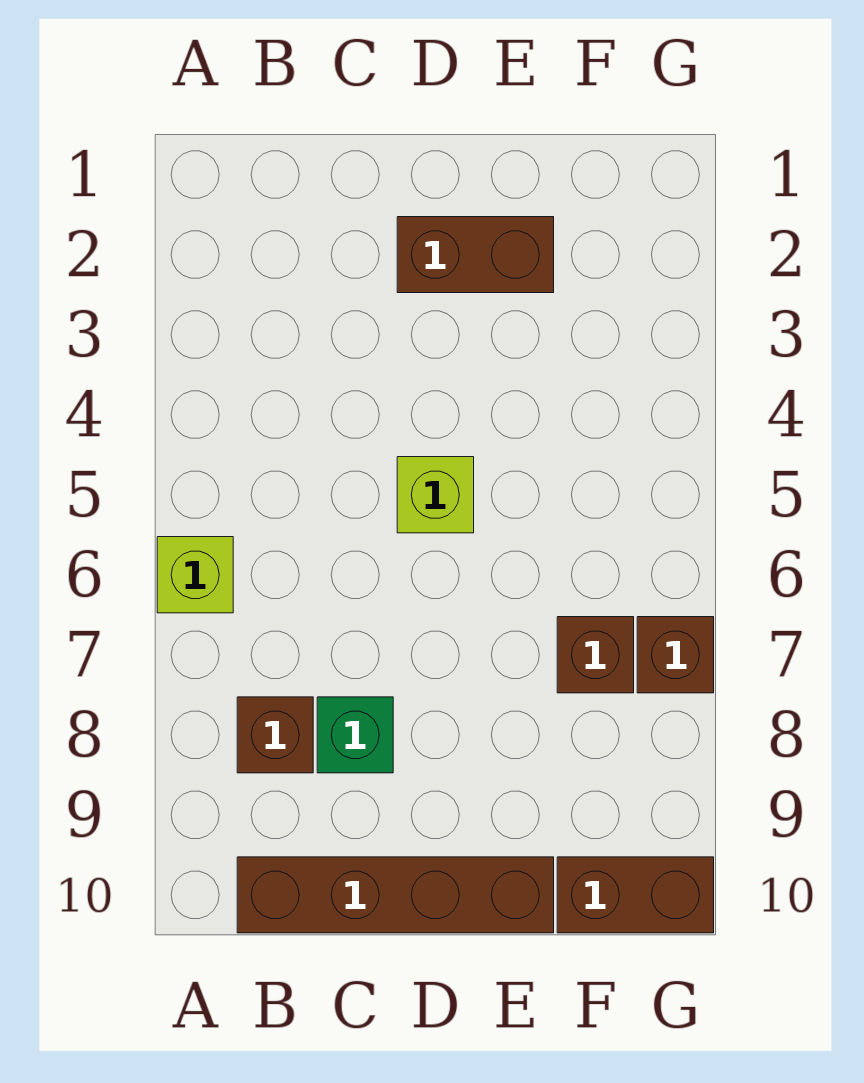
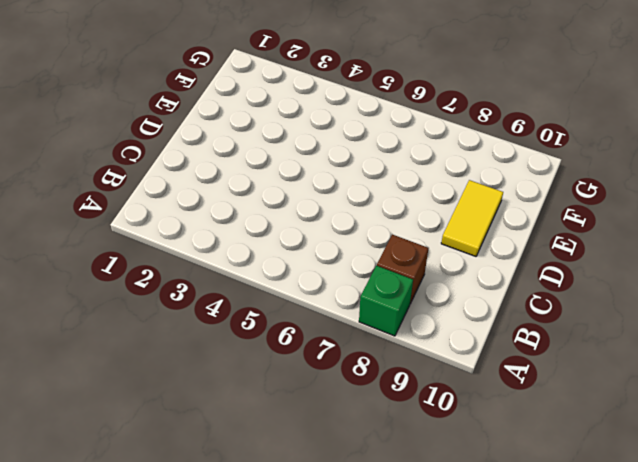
green brick A8 level 1 -> green brick C8 level 1
yellow tile D9:E9 level 1 -> none
none -> lime brick A6 level 1
none -> brown brick B10:E10 level 1

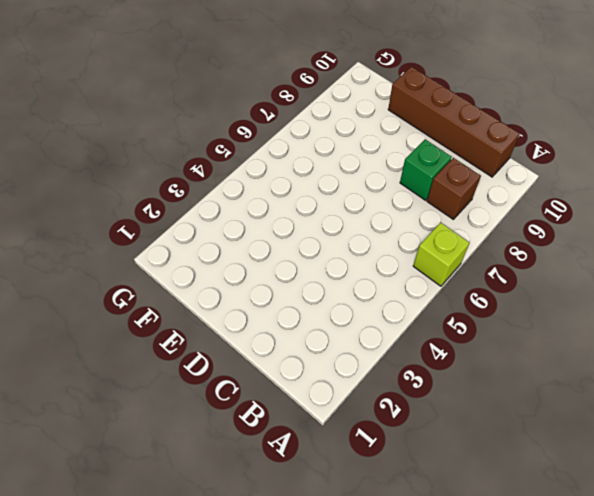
none -> brown brick D2:E2 level 1
none -> lime brick D5 level 1

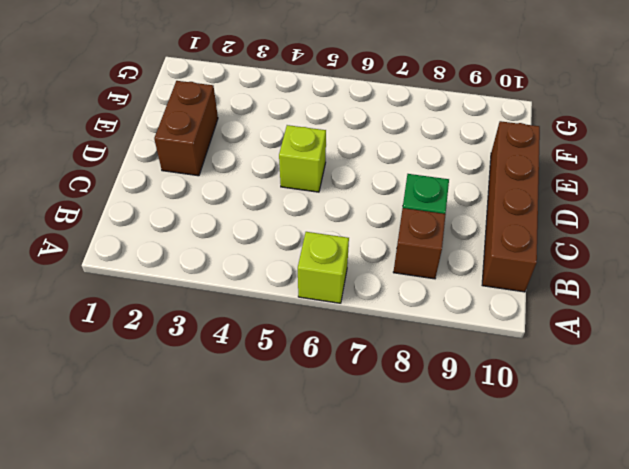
none -> brown brick F7 level 1
none -> brown brick F10:G10 level 1

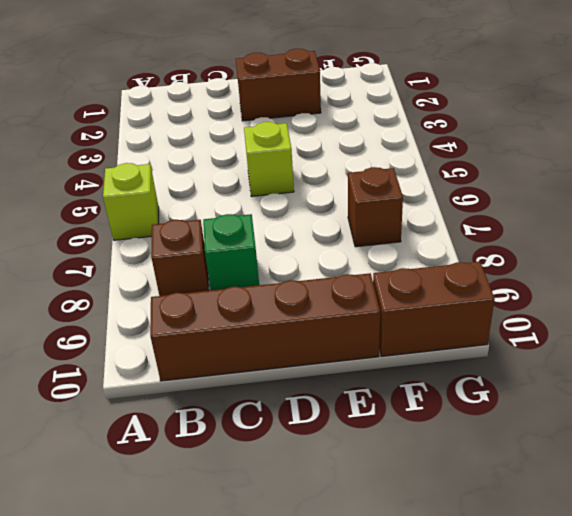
none -> brown brick G7 level 1

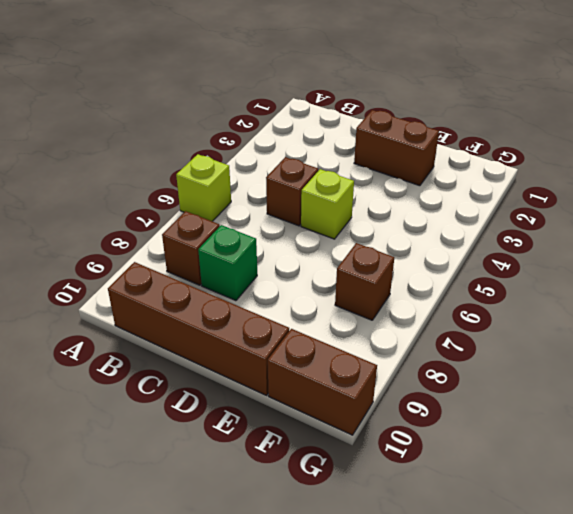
brown brick C5 level 1 -> brown brick G7 level 1

